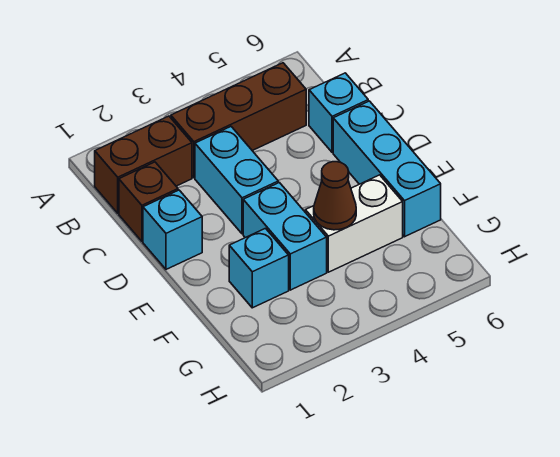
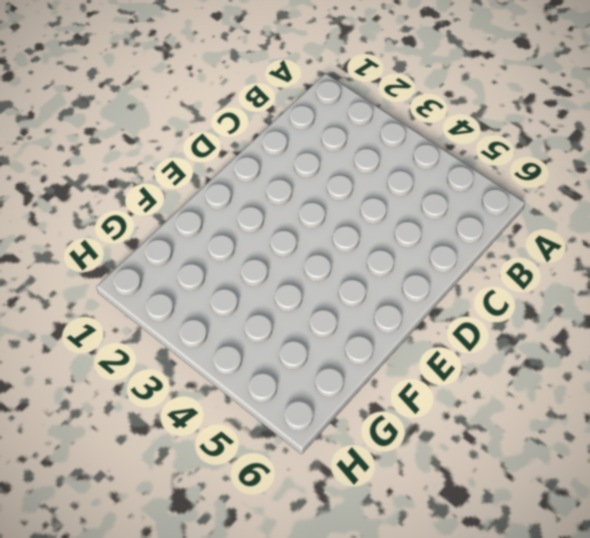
none -> brown brick B1:B2 level 1
none -> brown brick B3:B5 level 1

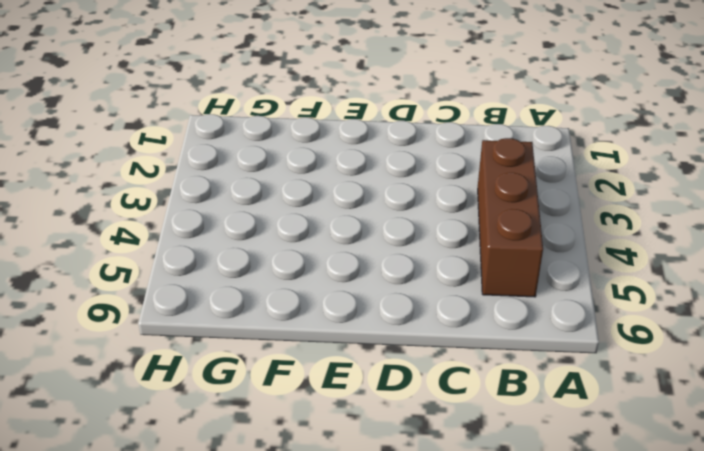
none -> brown brick B1:B2 level 1
none -> brown brick C1 level 1

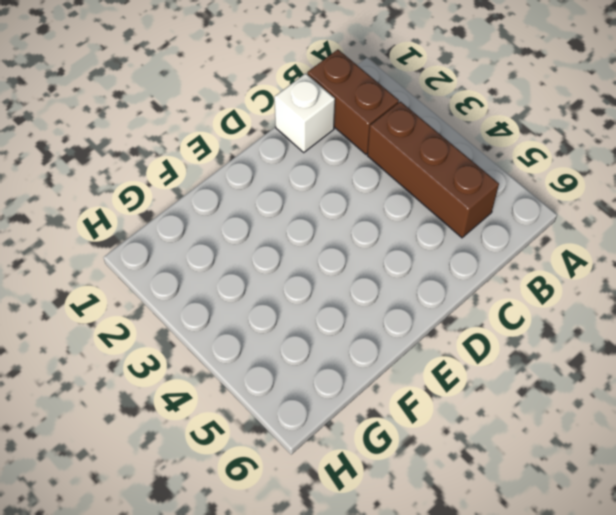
white brick C1 level 1 -> brown brick C1 level 1
none -> cyan brick C3:D3 level 1
none -> cyan brick C6 level 1

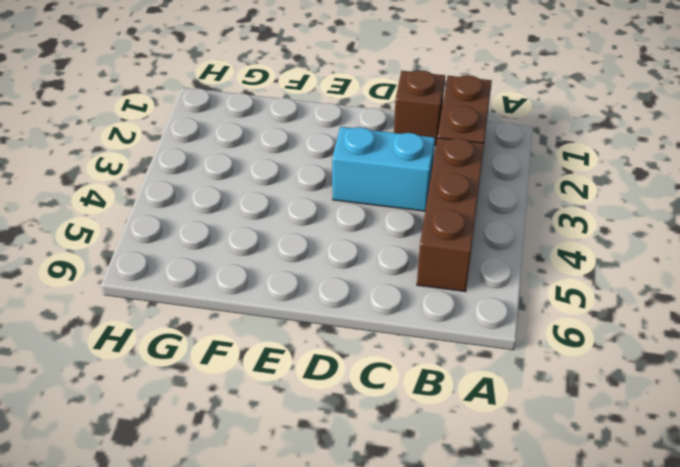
none -> cyan brick C6 level 1
none -> cyan brick D1 level 1

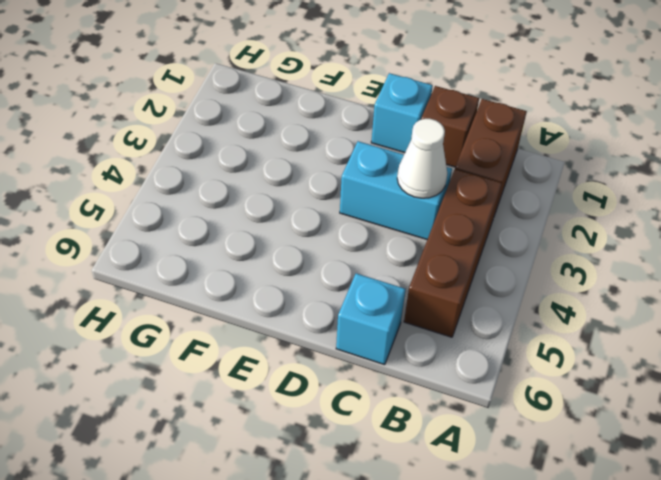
white cone C3 level 2 -> none
none -> cyan brick D6:F6 level 1
none -> cyan brick E3:F3 level 1

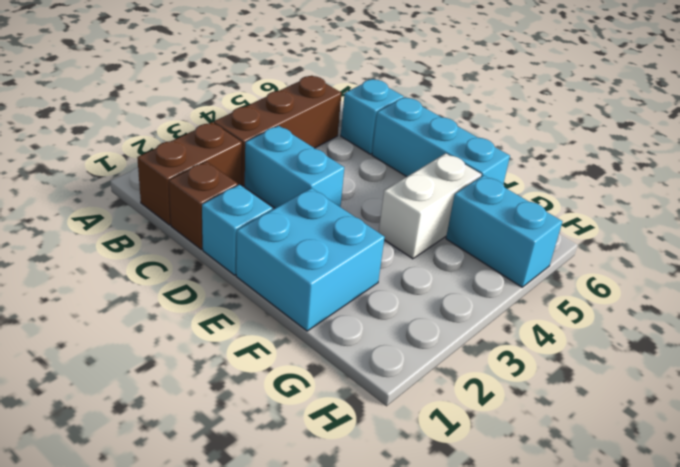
cyan brick E1:F2 level 1 -> cyan brick F2 level 1
cyan brick G5:H5 level 1 -> cyan brick E3:F3 level 1
none -> brown cone F4 level 2

